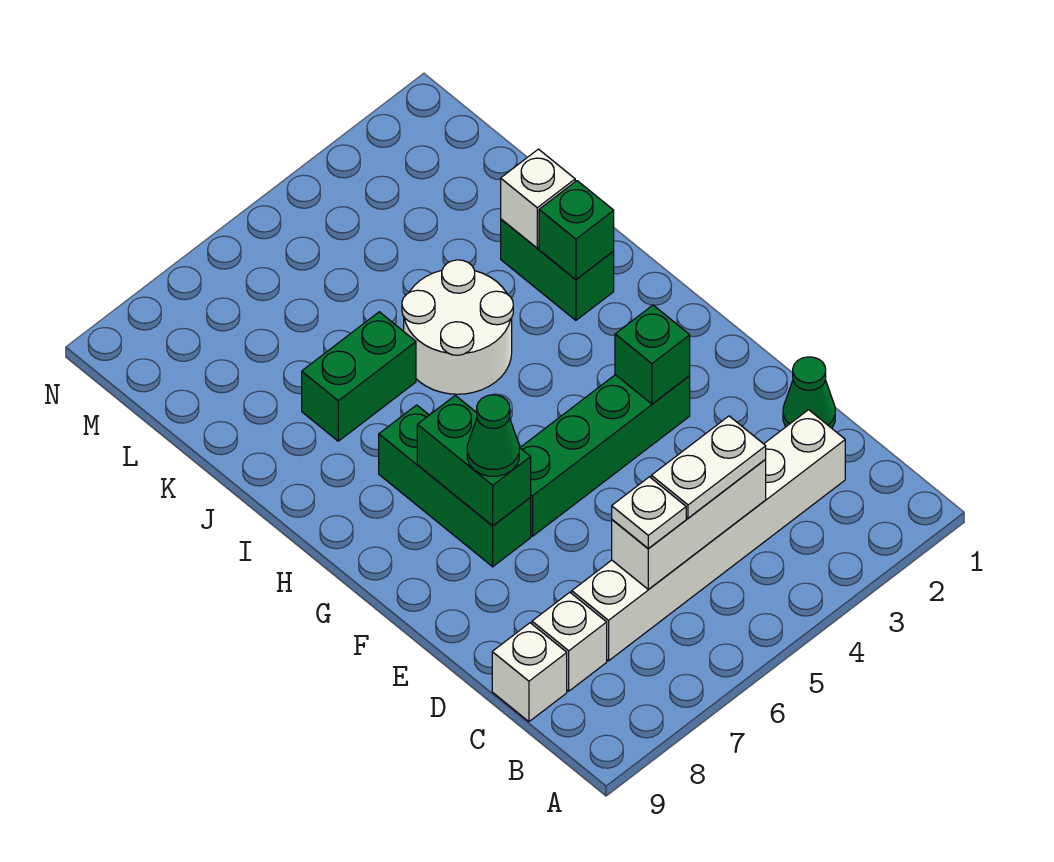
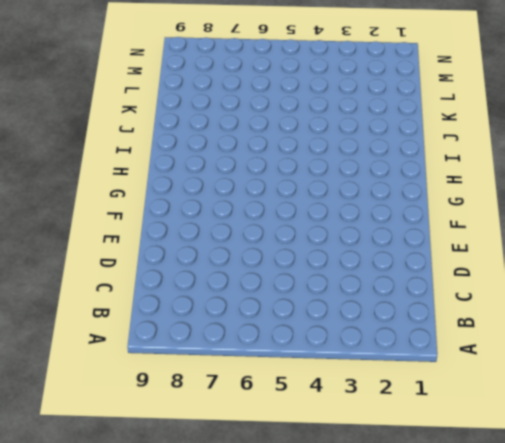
none -> white brick C2:C7 level 1
none -> white brick C8 level 1
none -> white brick C9 level 1

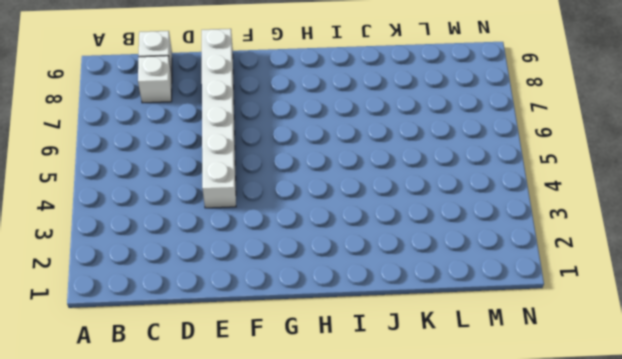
white brick E4:E9 level 1 -> white brick C2:C7 level 1
none -> green cone D1 level 1
none -> green brick F3:F6 level 1
none -> green brick F7:H7 level 1

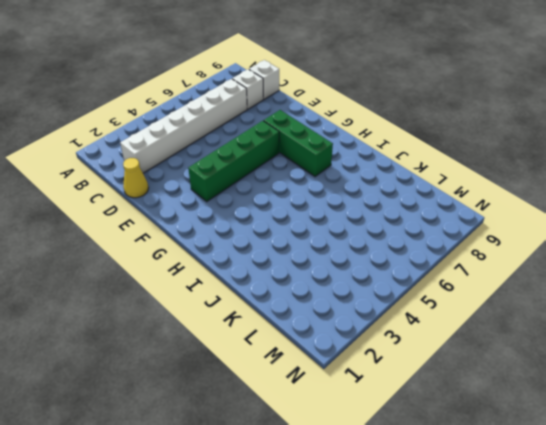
yellow cone D1 level 1 -> green cone D1 level 1
none -> green brick I2:J2 level 1
none -> white round brick I4:J5 level 1
none -> green brick J6:J7 level 1

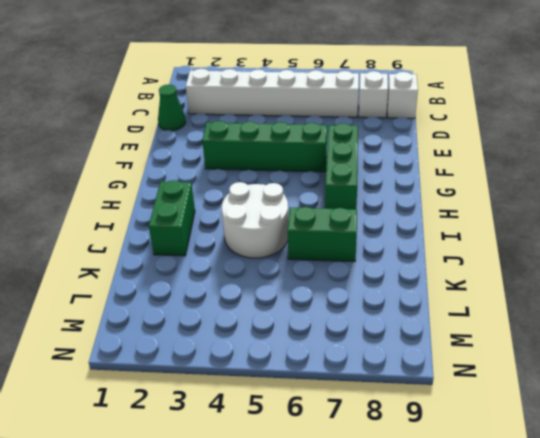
none -> white brick C4:C6 level 2
none -> green brick F3 level 2
none -> green brick F7:G7 level 2

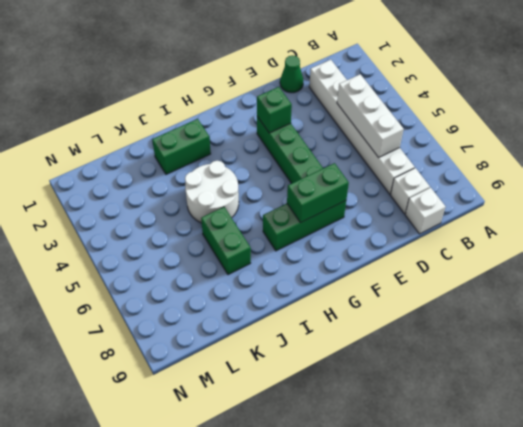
none -> green brick I2 level 2
none -> white brick J2 level 2
none -> white plate C4:C5 level 3

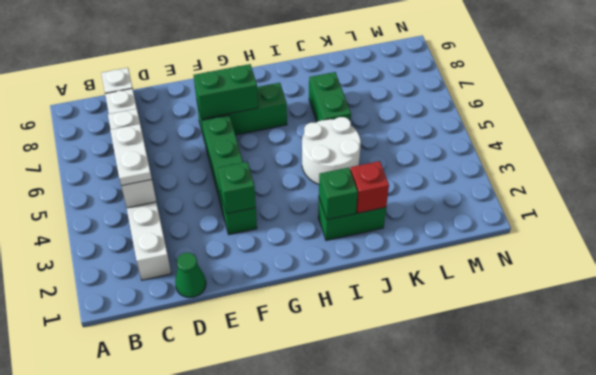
red brick J2 level 2 -> white brick J2 level 2
none -> white plate C6 level 3
none -> green cone F7 level 3

